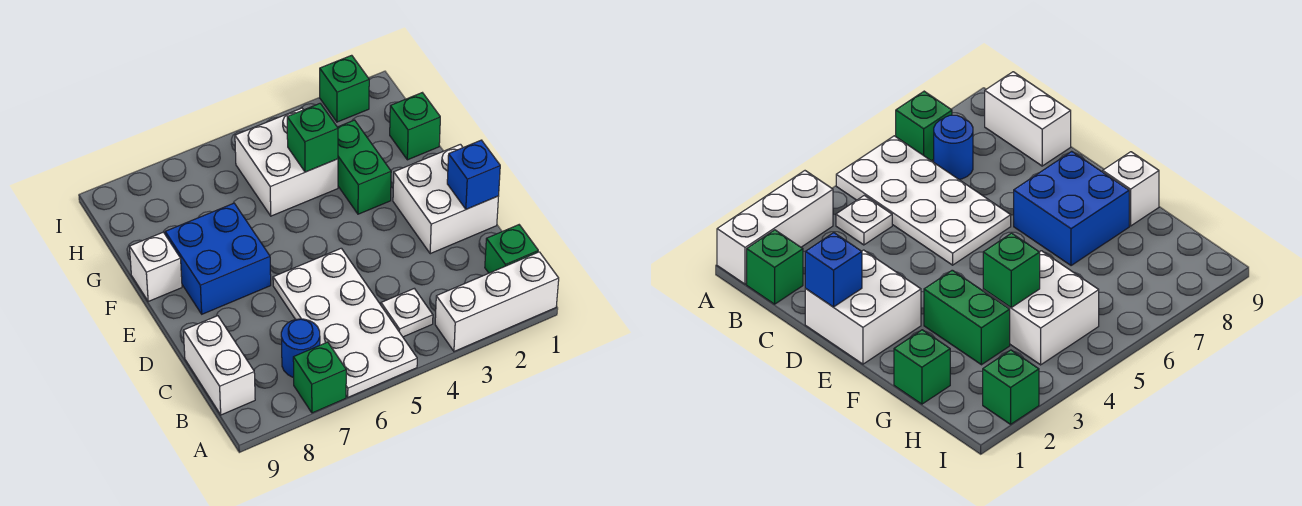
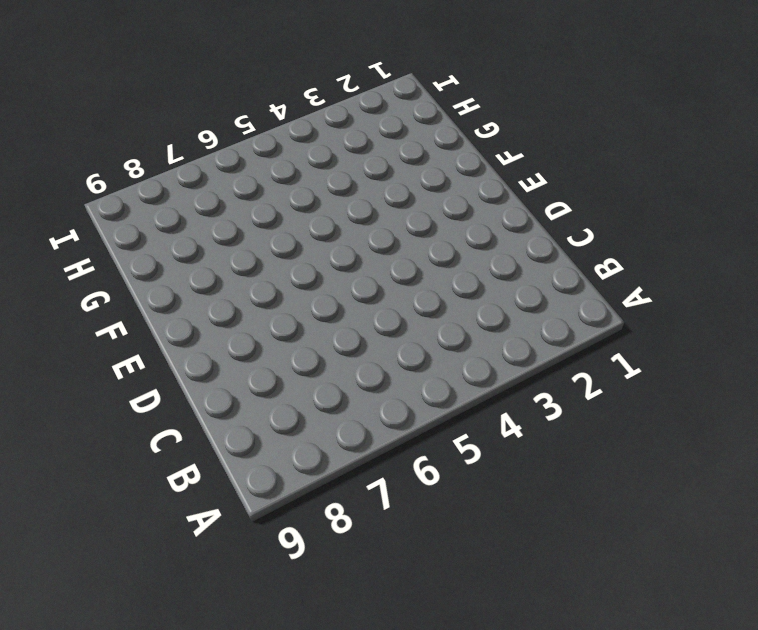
none -> white brick A1:A3 level 1
none -> white plate A5:D6 level 1
none -> green brick A7 level 1

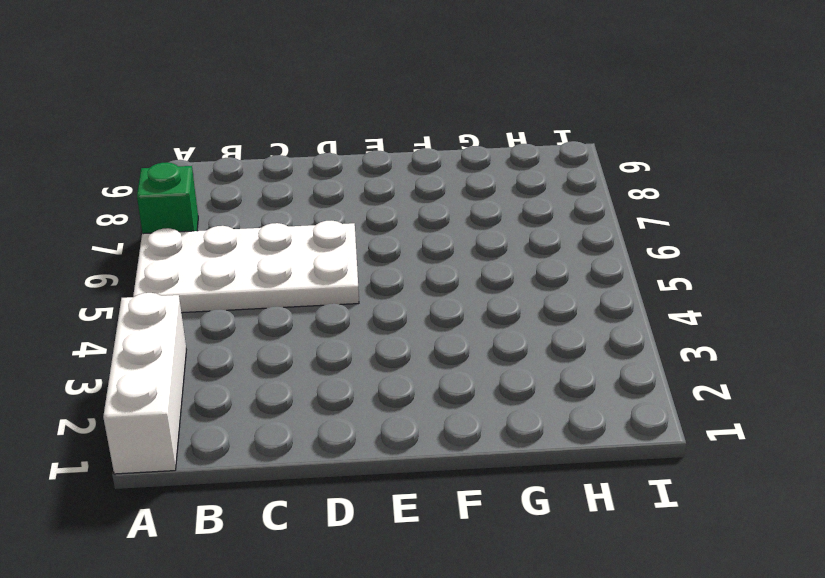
none -> green brick B1 level 1
none -> white plate B4 level 1
none -> blue round brick B7 level 1

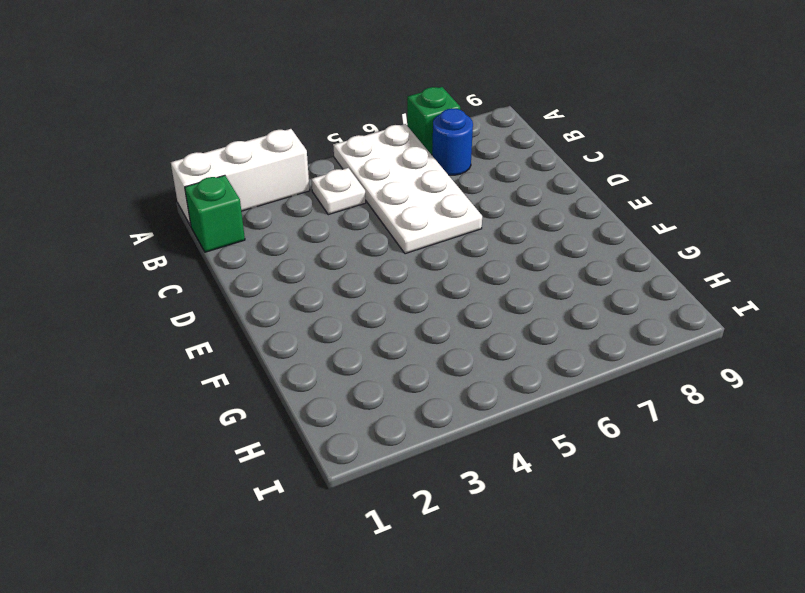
none -> white brick B9:C9 level 1
none -> white brick D1:E2 level 1
none -> blue brick E7:F8 level 1

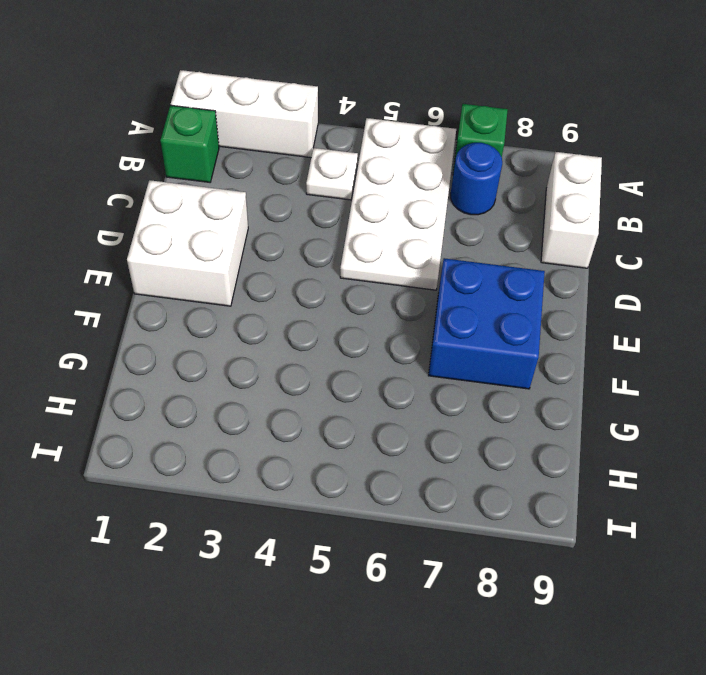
none -> green brick F3:G3 level 1
none -> white brick F9 level 1
none -> green brick G1 level 1

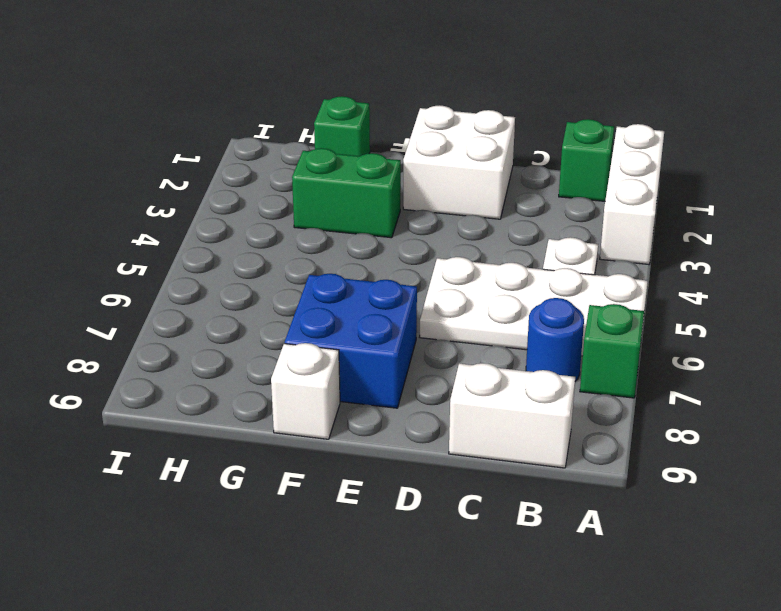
none -> white brick G4:H5 level 1
none -> green brick I2 level 1
none -> blue brick D1 level 2

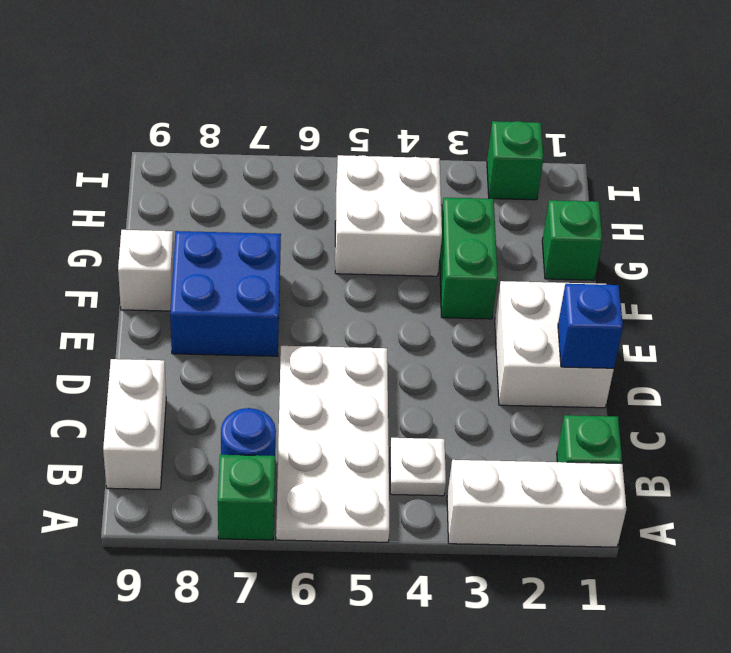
none -> green brick G4 level 2

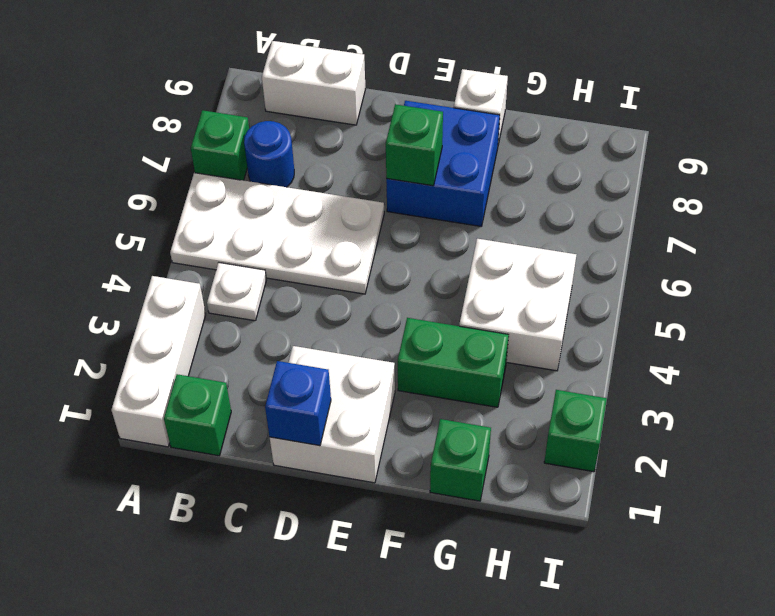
green brick E7 level 2 -> green brick G4 level 2

